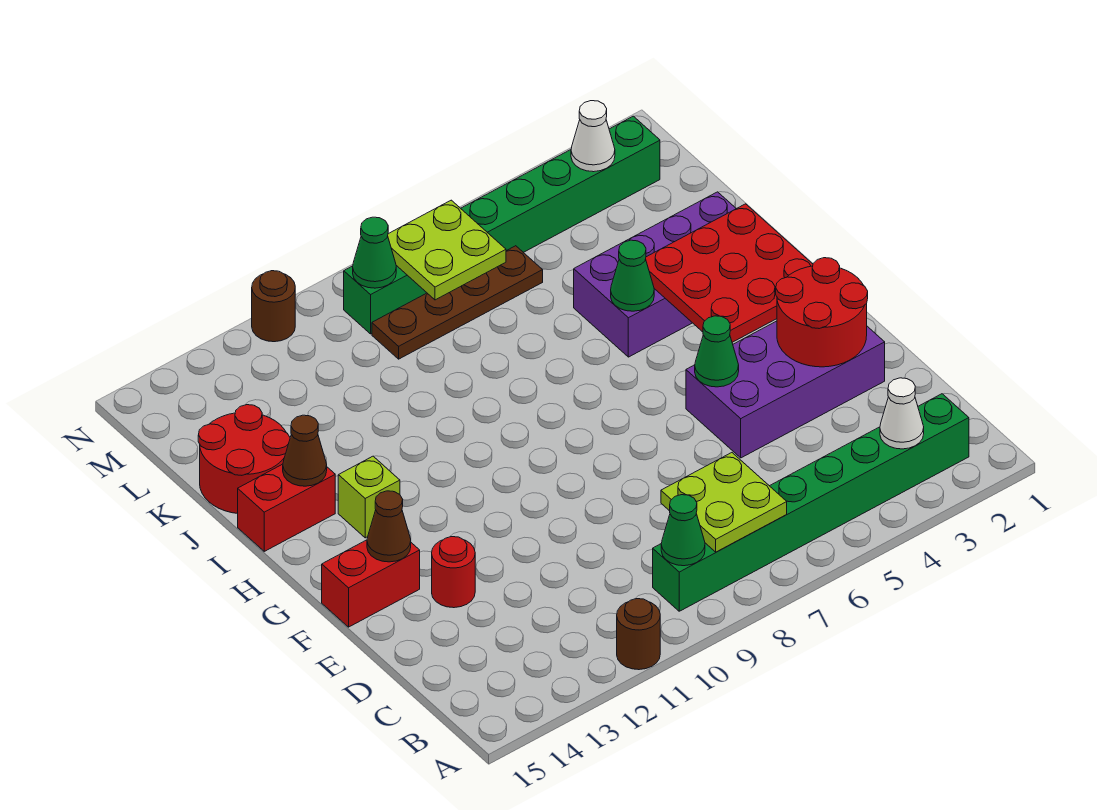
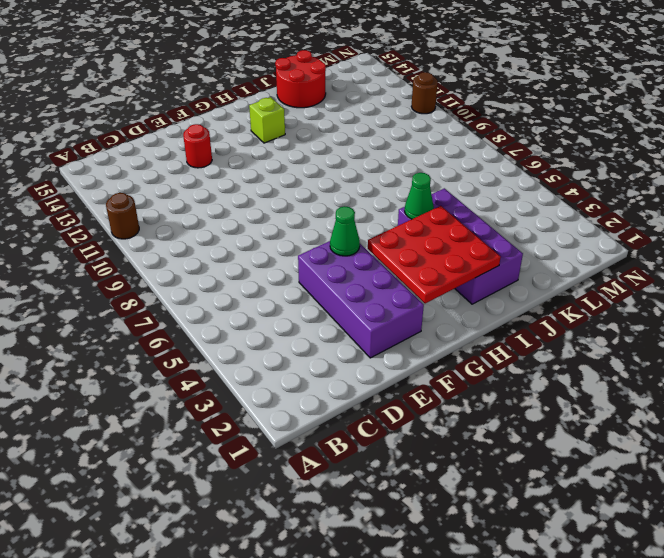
none -> green brick B2:B9 level 1
none -> red brick F14:F15 level 1
none -> red brick I14:I15 level 1

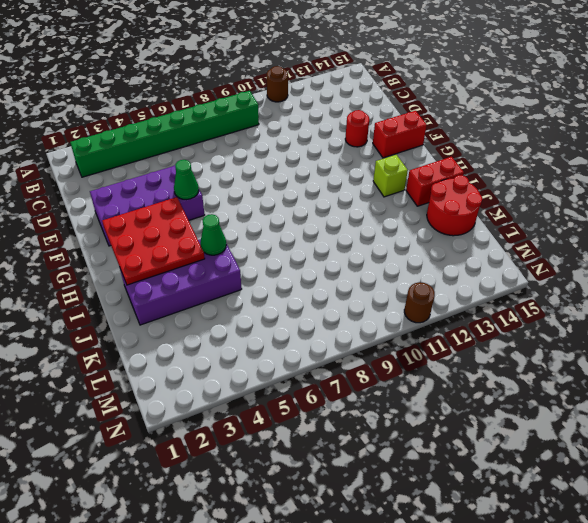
none -> brown plate L6:L9 level 1
none -> green brick M2:M9 level 1
none -> white cone B3 level 2

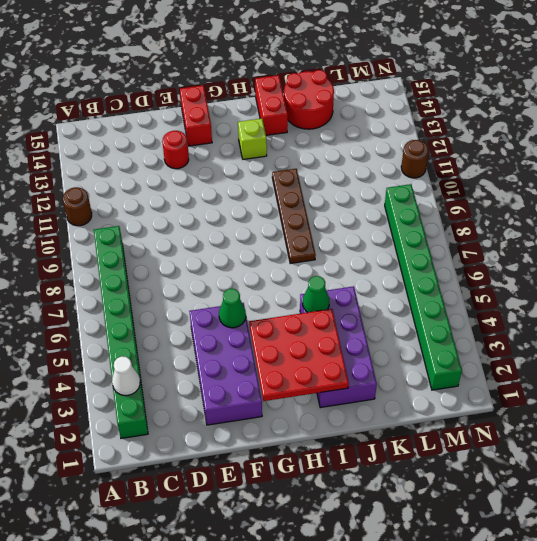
brown plate I8:I11 level 1 -> brown plate L6:L9 level 1
none -> lime plate B7:C8 level 2
none -> green cone B9 level 2
none -> red round brick E2:F3 level 2

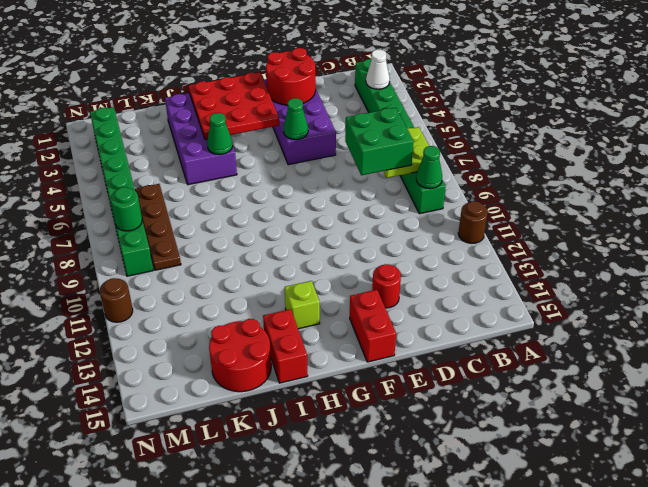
green brick C7:D8 level 3 -> none
green round brick M8 level 2 -> lime plate L7:M8 level 2
none -> brown cone F14 level 2
none -> brown cone I14 level 2
none -> white cone M3 level 2

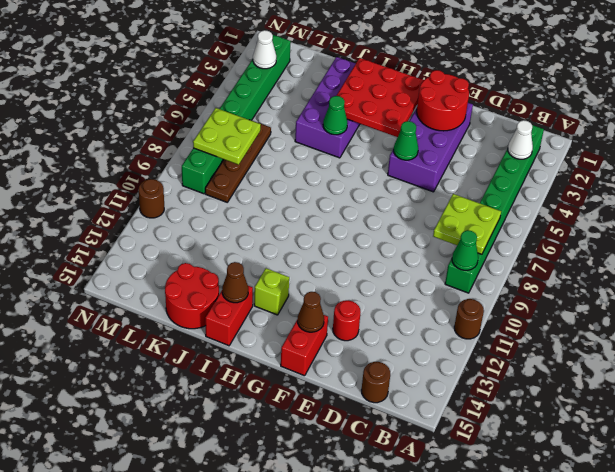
brown round brick C15 level 1 -> none
none -> green cone M9 level 2

